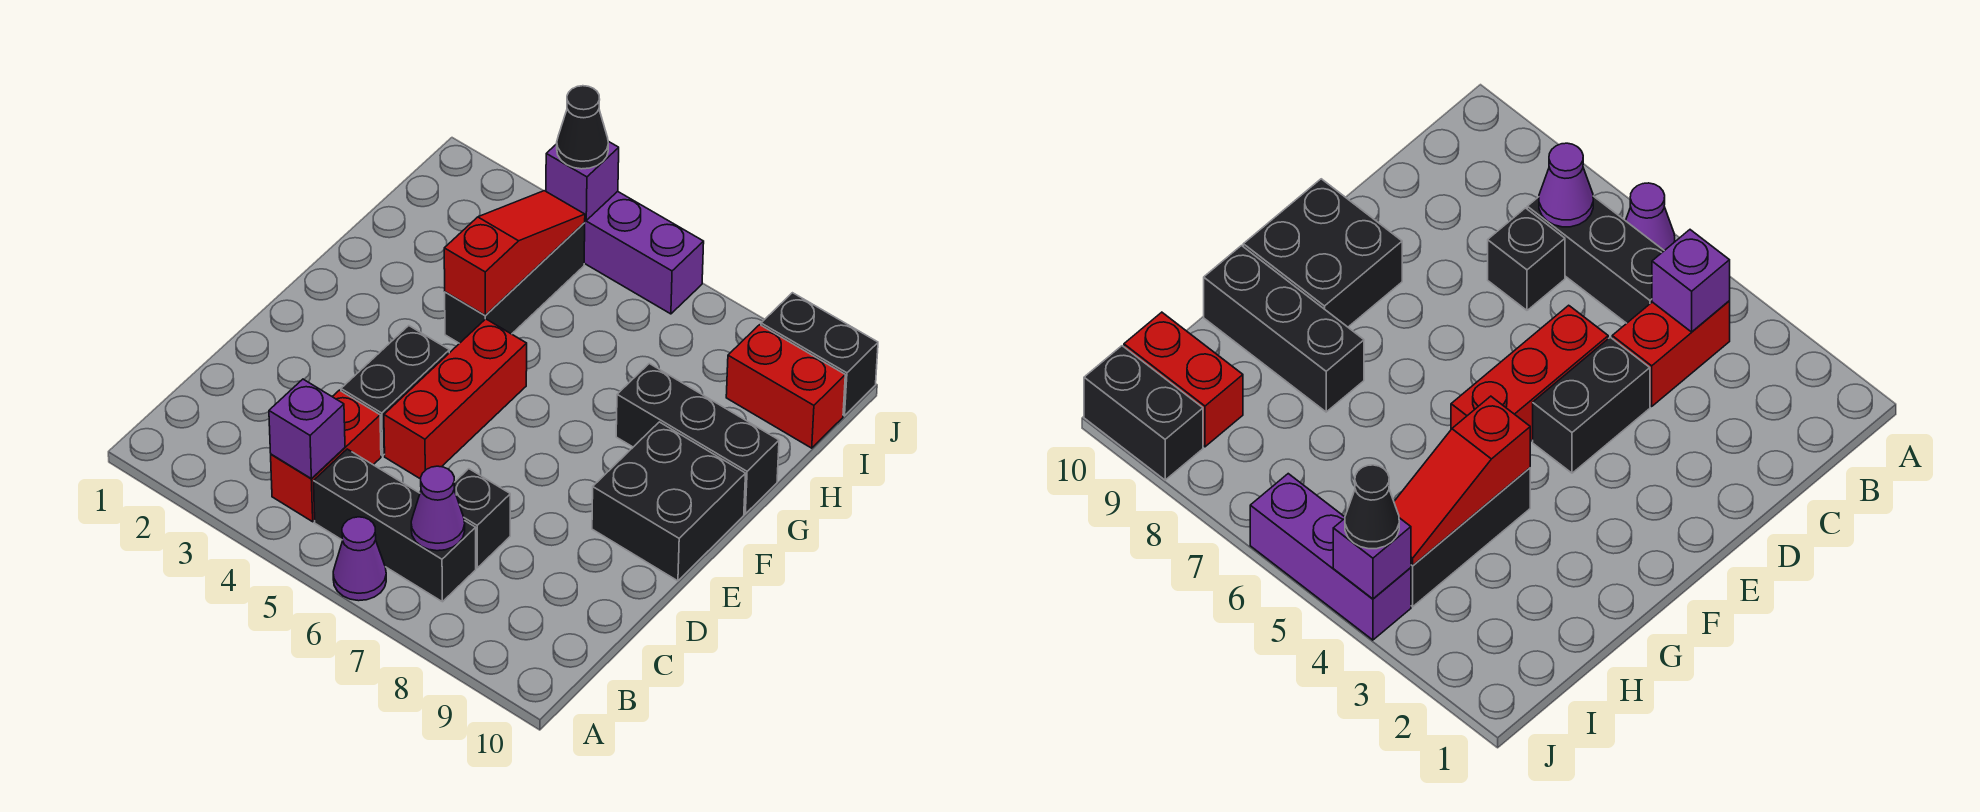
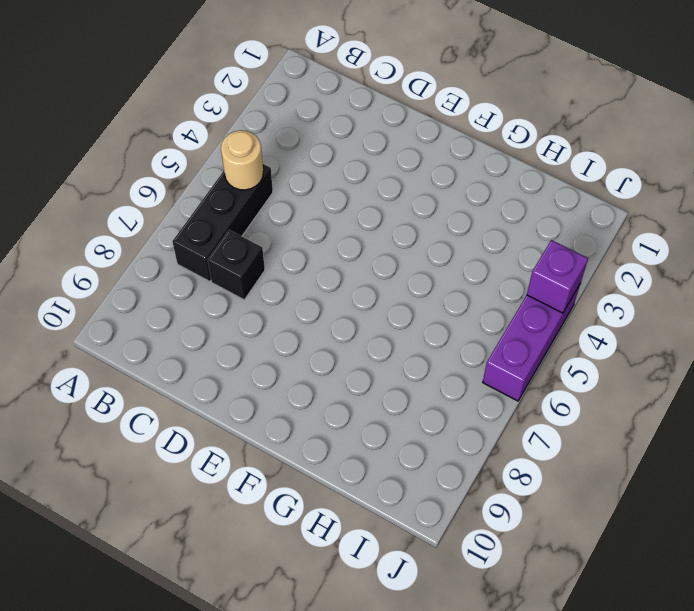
tan round brick B5 level 2 -> none
none -> purple cone A6 level 1
none -> red brick B4:C4 level 1
none -> black brick D4:E4 level 1

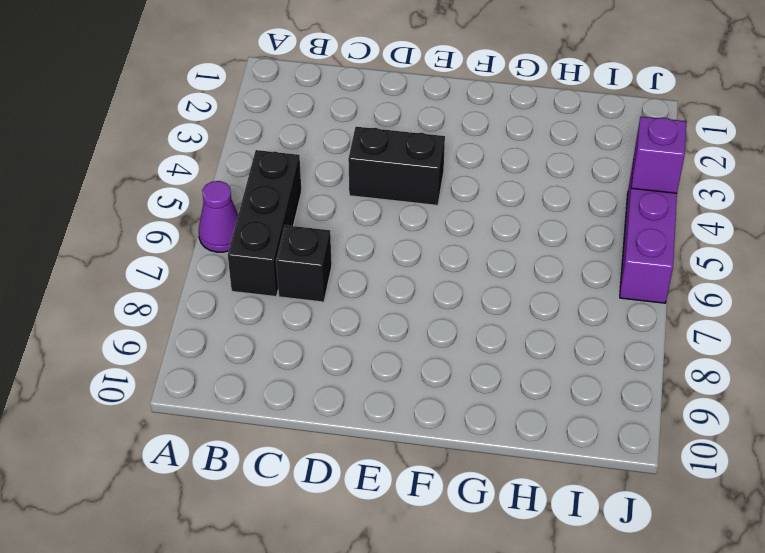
none -> red brick B4:C4 level 1
none -> red brick D5:F5 level 1
none -> black brick E9:F10 level 1

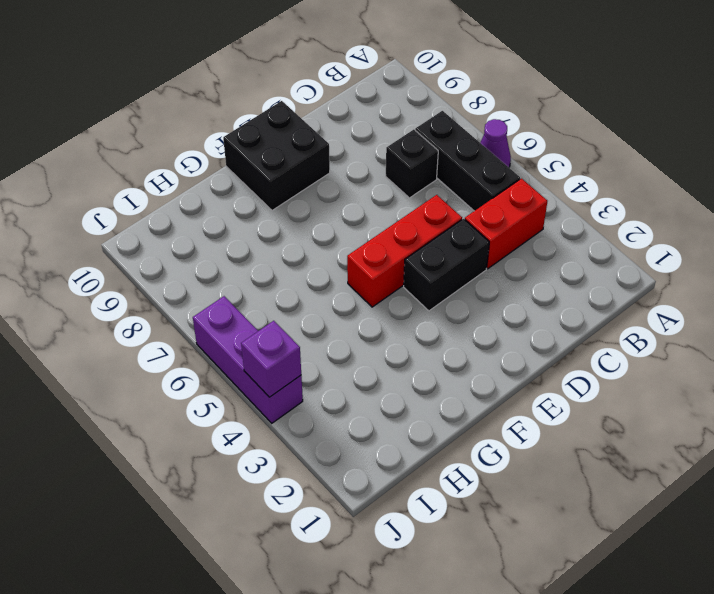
none -> black brick G4:I4 level 1
none -> black brick G8:G10 level 1
none -> red brick I9:I10 level 1

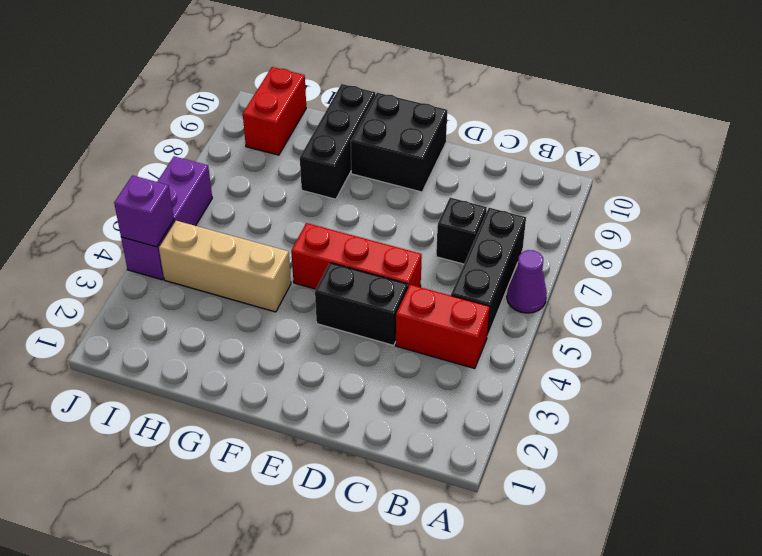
tan brick G4:I4 level 1 -> black brick G4:I4 level 1
none -> black brick J9:J10 level 1
none -> purple brick B4 level 2
none -> purple cone B7 level 2

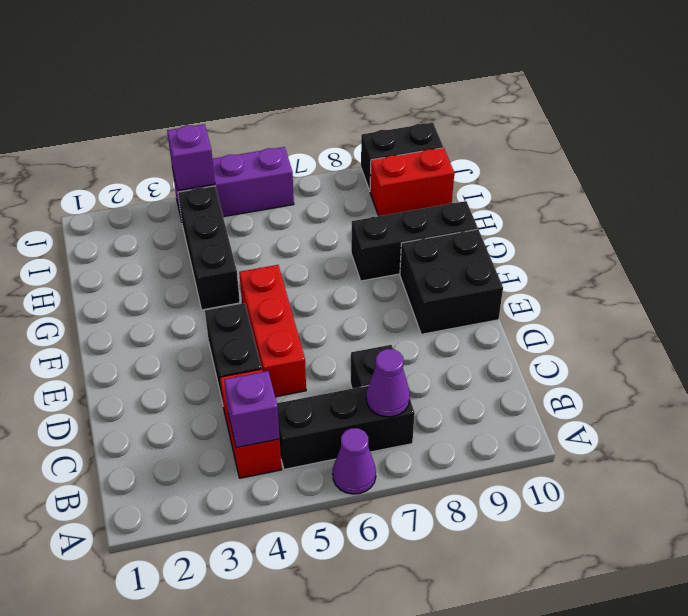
none -> red slope G4:I4 level 2 top G
none -> black cone J4 level 3

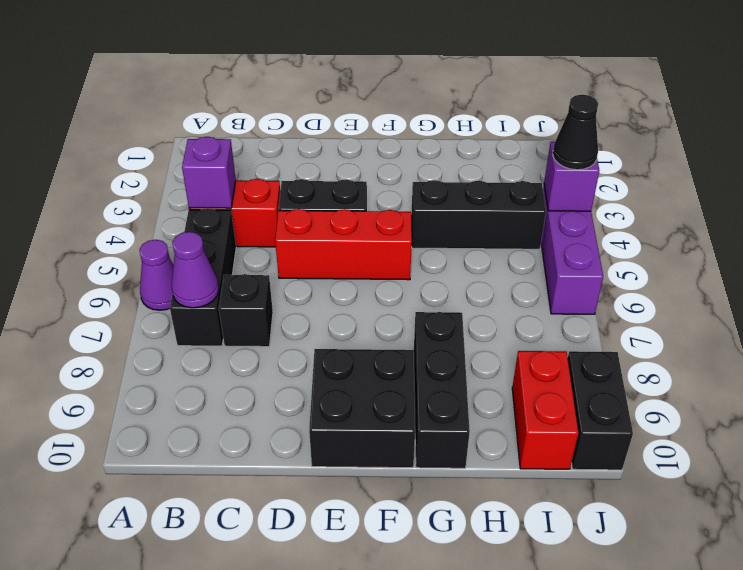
none -> red slope G4:I4 level 2 top G

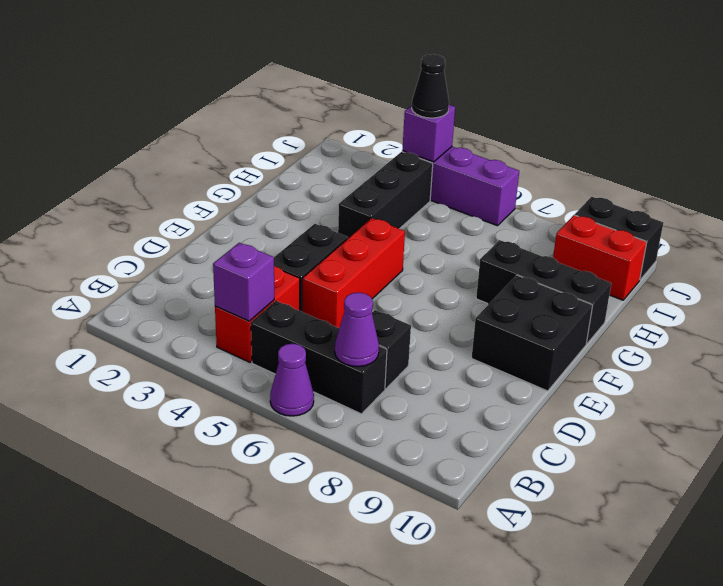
none -> red slope G4:I4 level 2 top G

